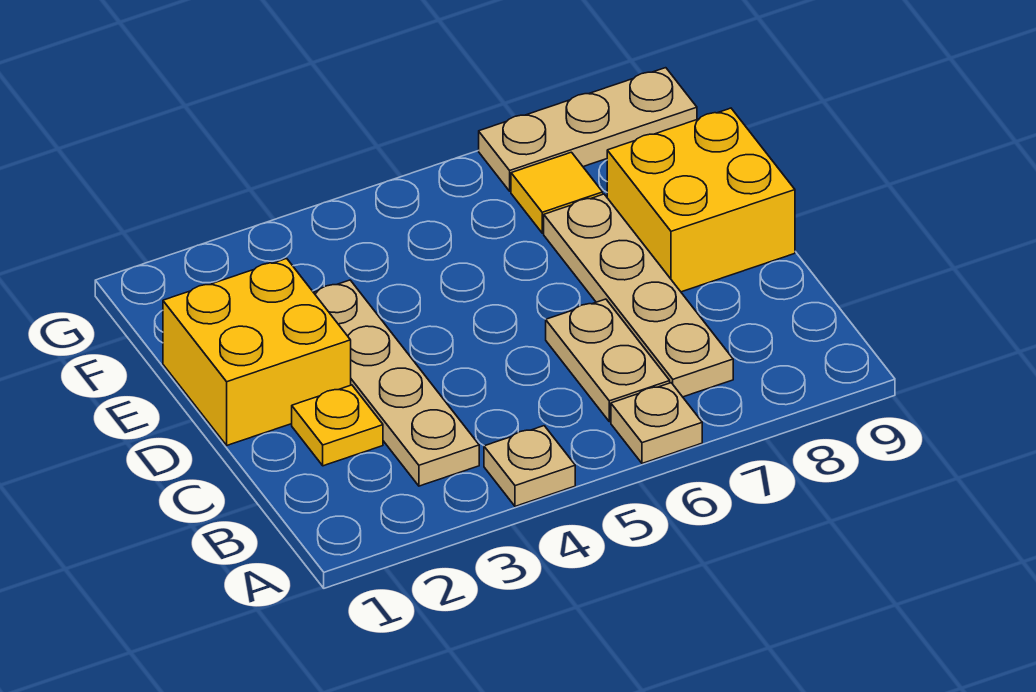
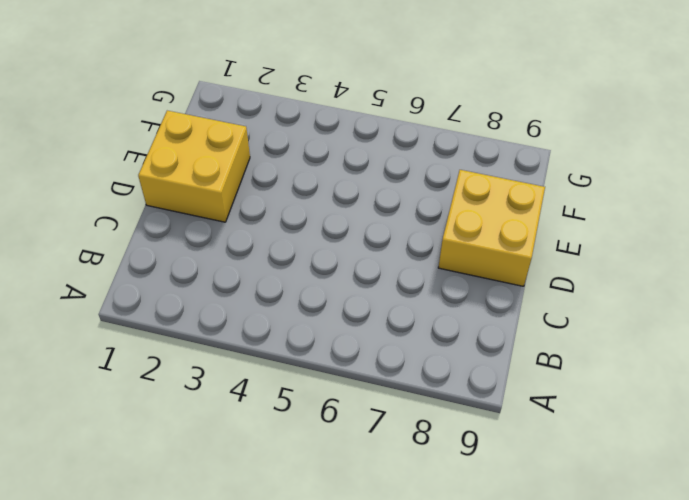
none -> tan plate A4 level 1
none -> tan plate A6 level 1

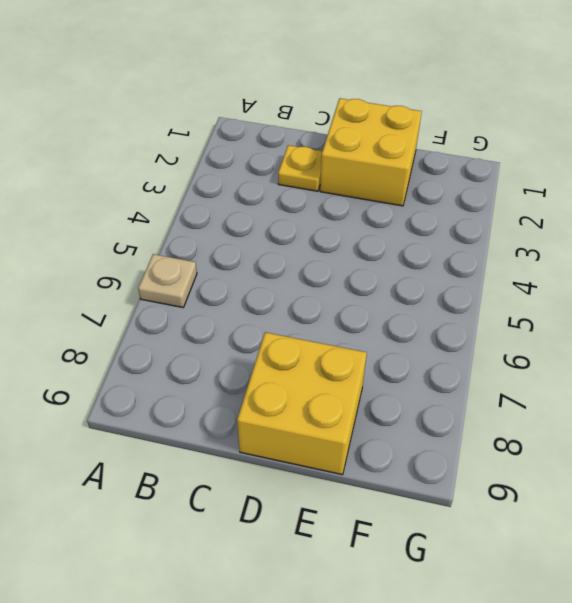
none -> tan plate A4 level 1
none -> tan plate B3:E3 level 1

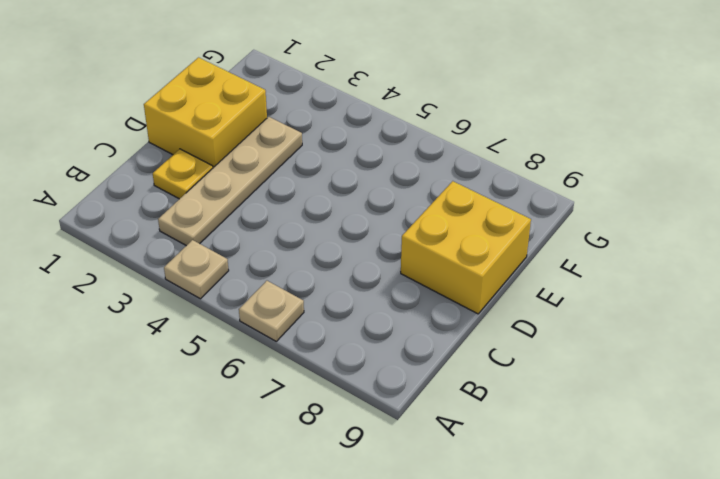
none -> tan plate B6:C6 level 1
none -> tan plate B7:E7 level 1

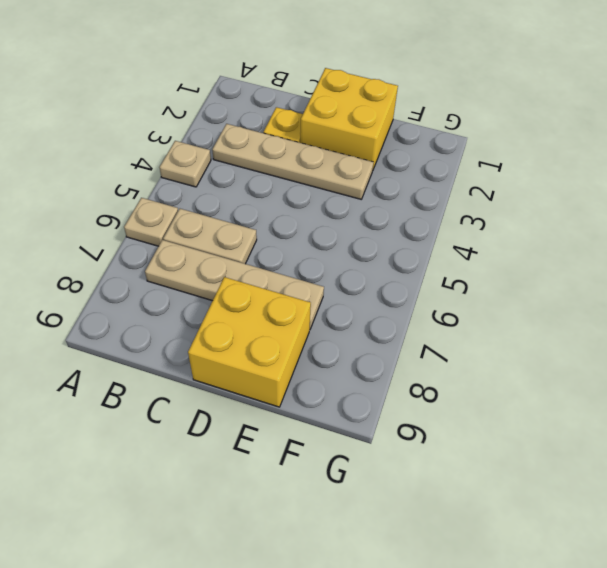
none -> yellow tile F7 level 1
none -> tan plate G7:G9 level 1

